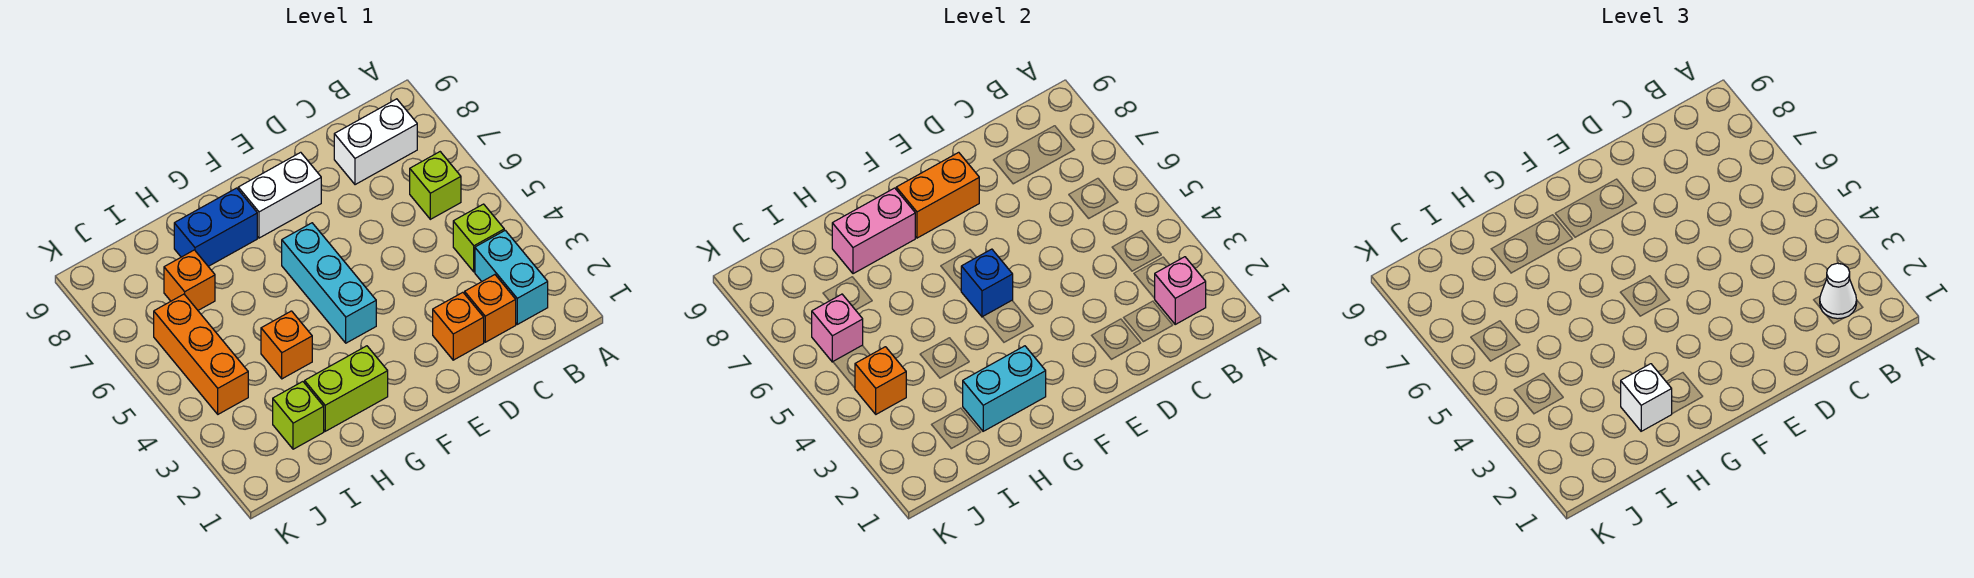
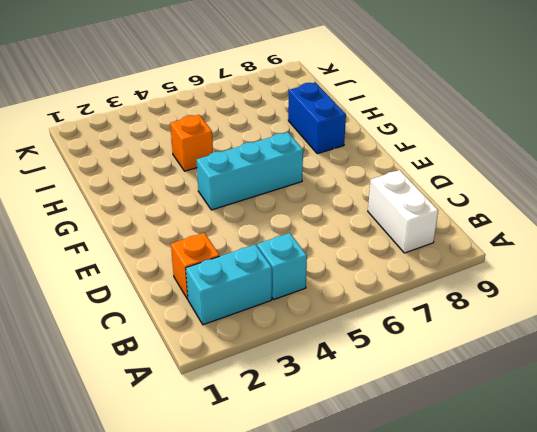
cyan brick B4 level 1 -> lime brick B4 level 1
none -> lime brick B6 level 1
none -> orange brick D2 level 1
none -> white brick E8:F8 level 1

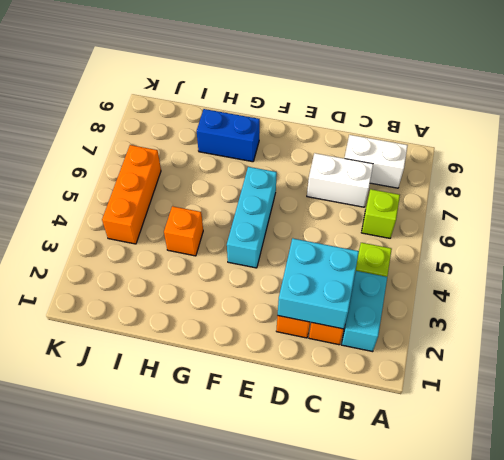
cyan brick C2:D3 level 2 -> none
white brick C7:D7 level 1 -> white brick E8:F8 level 1
none -> lime brick G2:H2 level 1
none -> lime brick I2 level 1
none -> orange brick I7 level 1

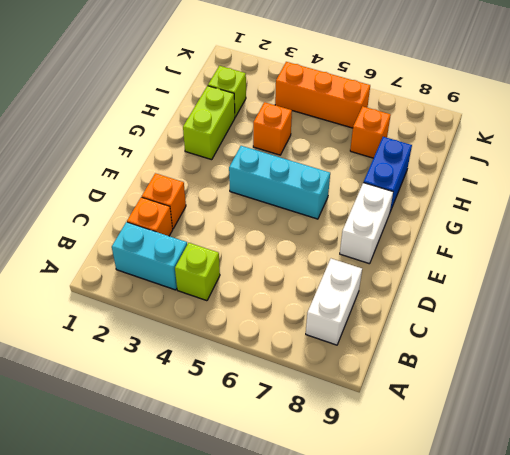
none -> lime brick B6 level 1
none -> pink brick B2 level 2
none -> orange brick E8:F8 level 2

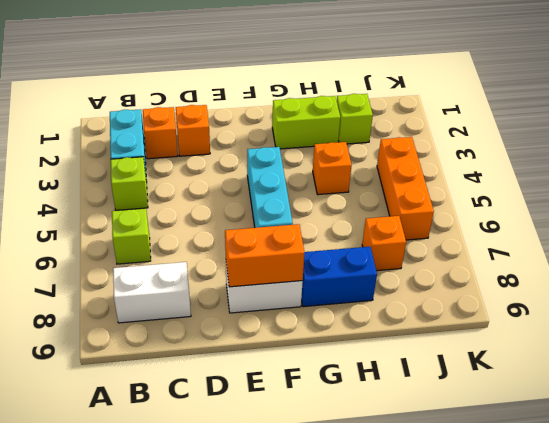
none -> pink brick B2 level 2
none -> blue brick F5 level 2
none -> cyan brick G2:H2 level 2

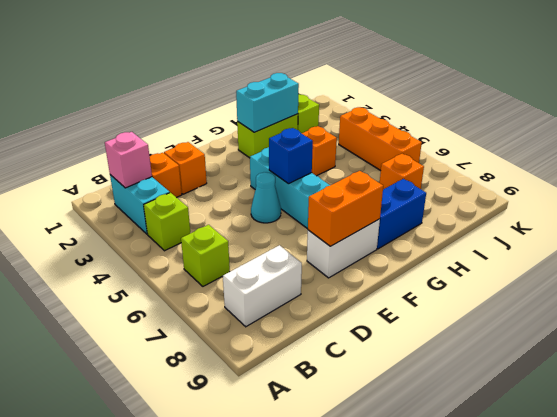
cyan cone E5 level 1 -> none
none -> pink brick G8:H8 level 2
none -> orange brick J4 level 2
none -> pink brick J6 level 2

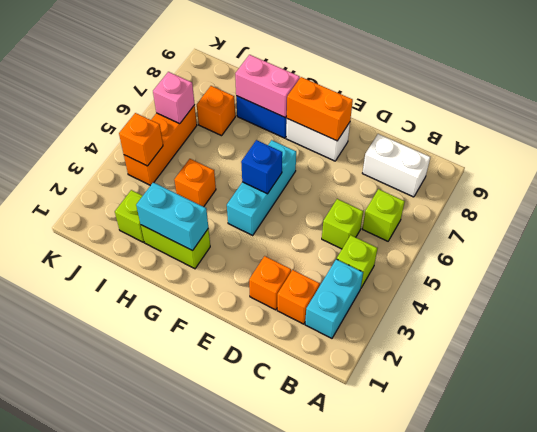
lime brick C5 level 1 -> none
none -> pink brick B2 level 2
none -> white cone B2 level 3
none -> white brick H2 level 3

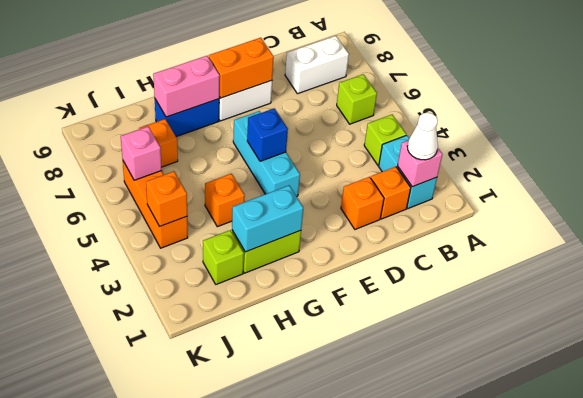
none -> white brick H2 level 3

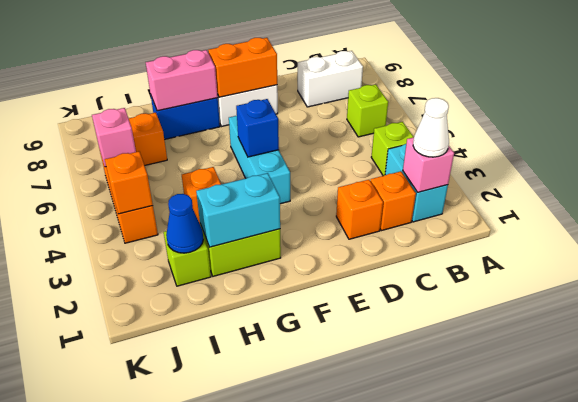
blue cone I2 level 2 -> none
none -> white brick H2 level 3

